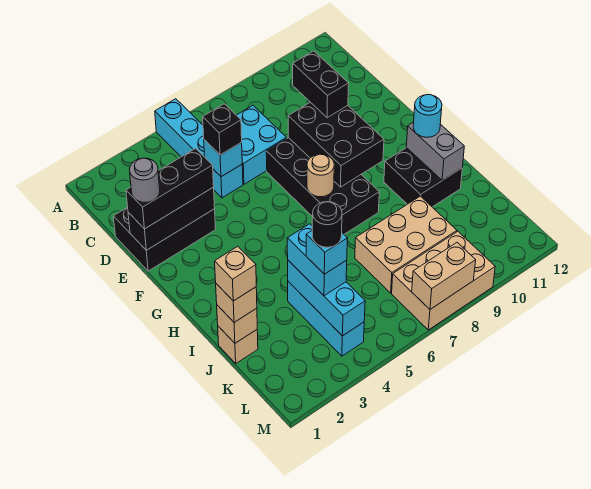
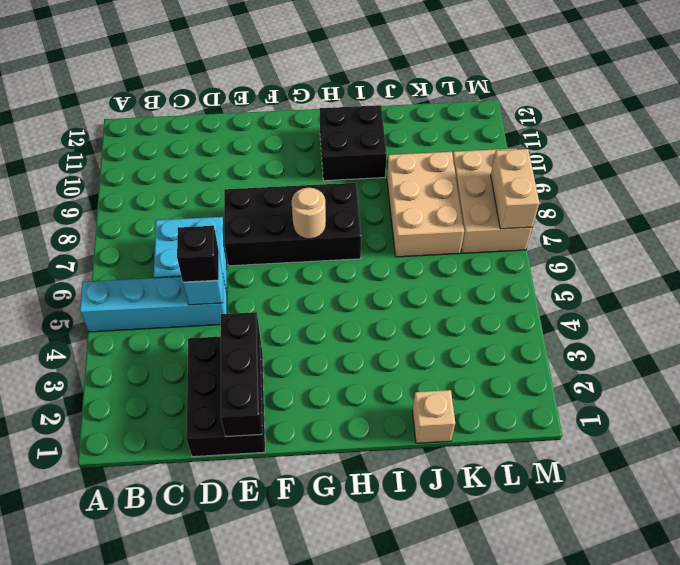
none -> cyan brick J4:L4 level 1
none -> black brick E8:G9 level 2
none -> grey brick H11:I11 level 2

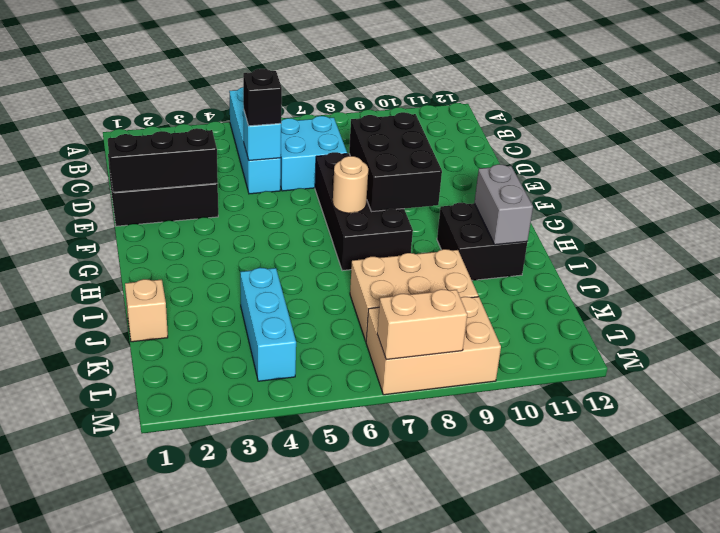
none -> tan brick J1 level 2
none -> cyan brick J4:L4 level 2
none -> black brick D9:E9 level 3

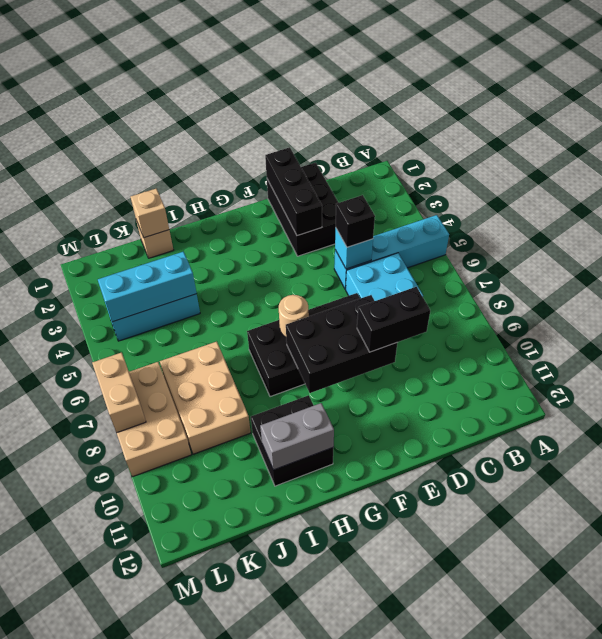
none -> black brick E1:E3 level 3
none -> cyan round brick H11 level 3
none -> tan brick J1 level 3

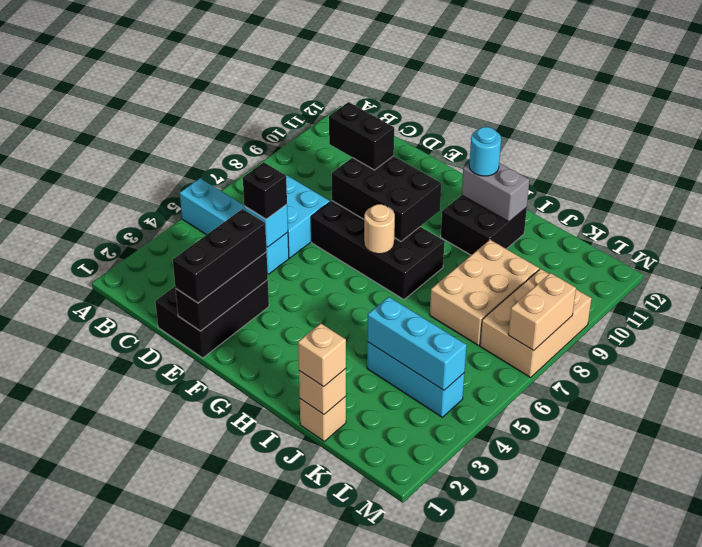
none -> cyan brick J4:K4 level 3
none -> grey round brick E1 level 4
none -> tan brick J1 level 4

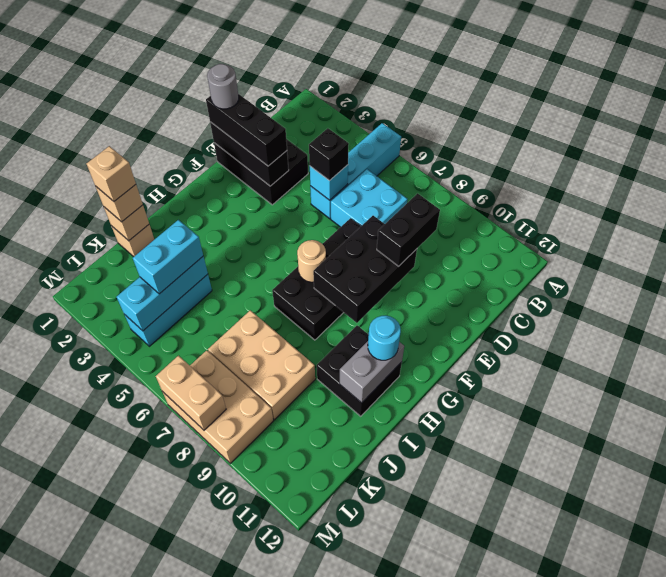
none -> cyan brick K4 level 4
none -> black round brick K4 level 5

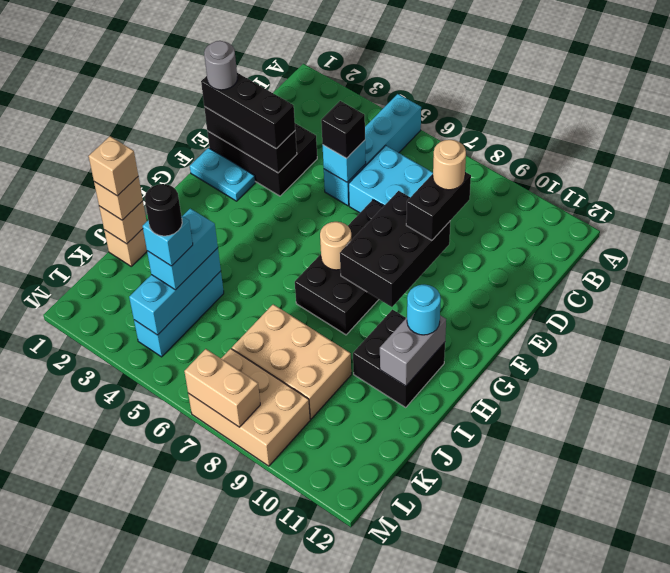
tan round brick D9 level 4 -> none
cyan plate F1:F2 level 1 -> none

